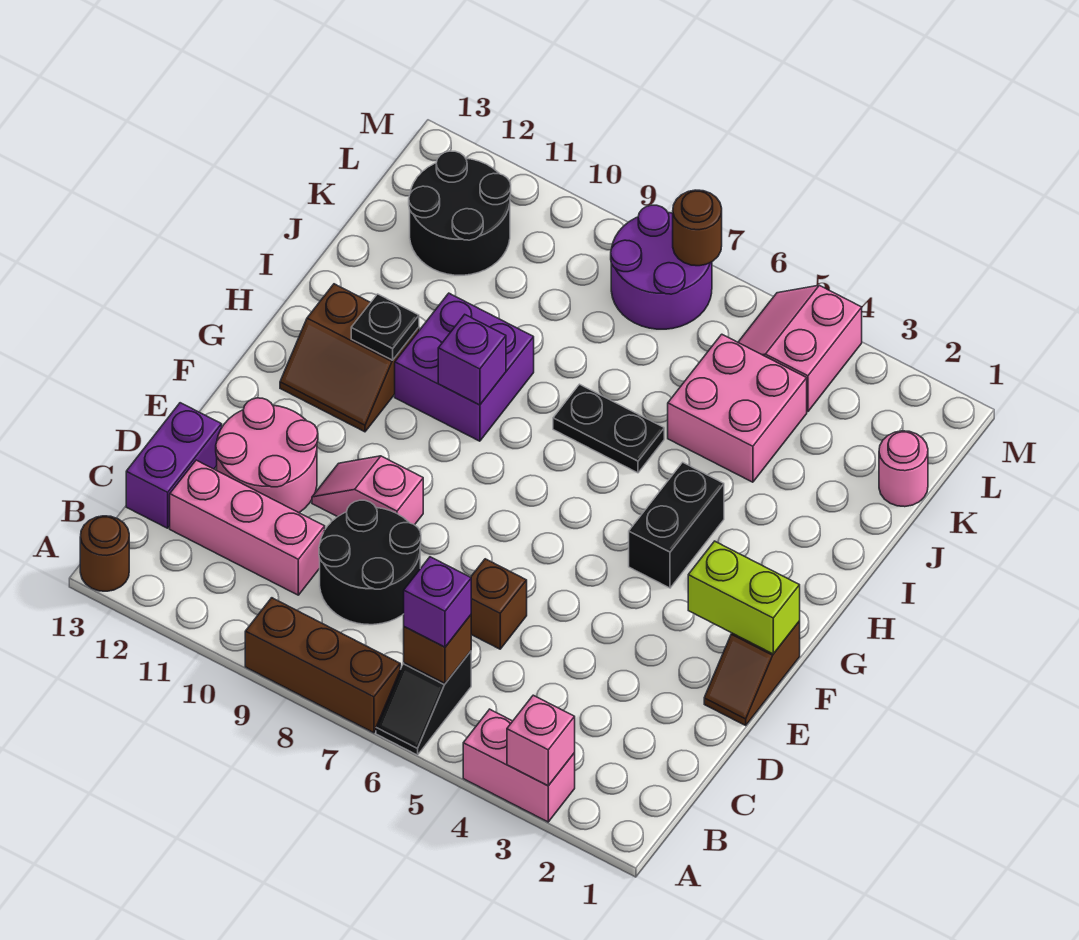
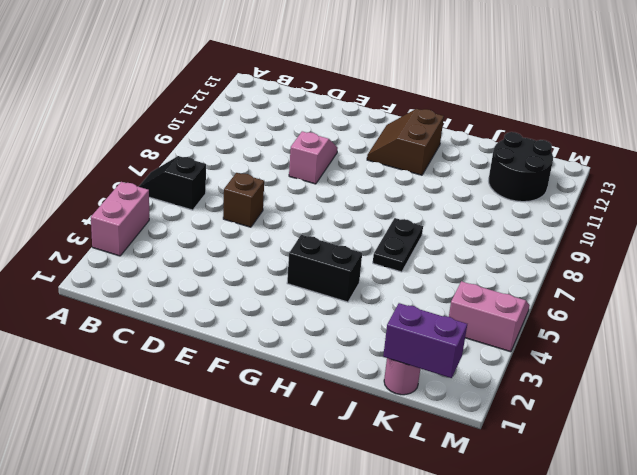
purple brick K1:L1 level 2 -> purple brick C13:D13 level 1
none -> brown brick A7:A9 level 1
none -> brown round brick A13 level 1
none -> black round brick C8:D9 level 1

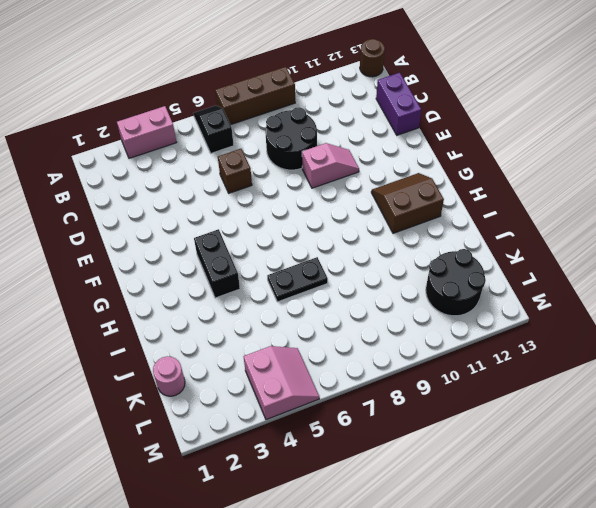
none -> pink brick C10:C12 level 1
none -> pink round brick D11:E12 level 1
none -> brown slope E1:F1 level 1 top F

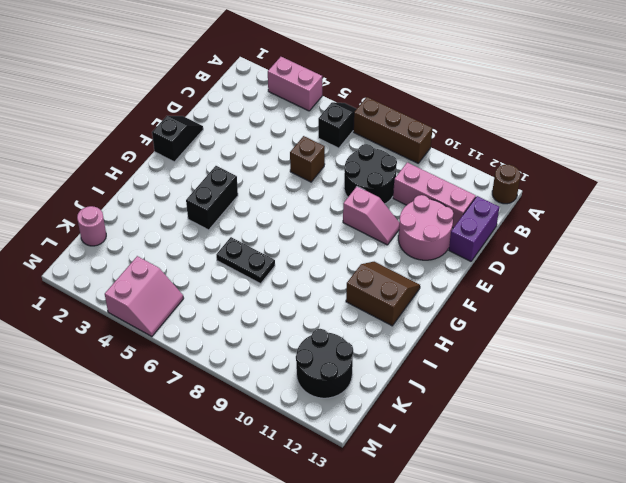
black slope E1:F1 level 1 top F -> brown slope E1:F1 level 1 top F
none -> purple brick H9:I10 level 1
none -> pink brick J4:K5 level 1
none -> purple round brick L7:M8 level 1

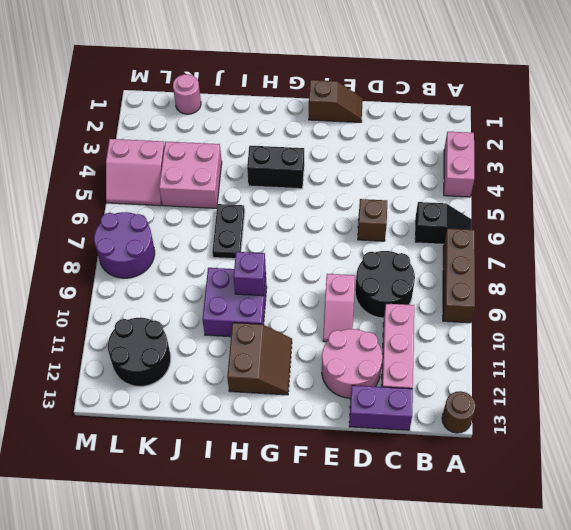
none -> pink brick A3 level 2
none -> brown brick B6 level 2
none -> lime brick F1:F2 level 2

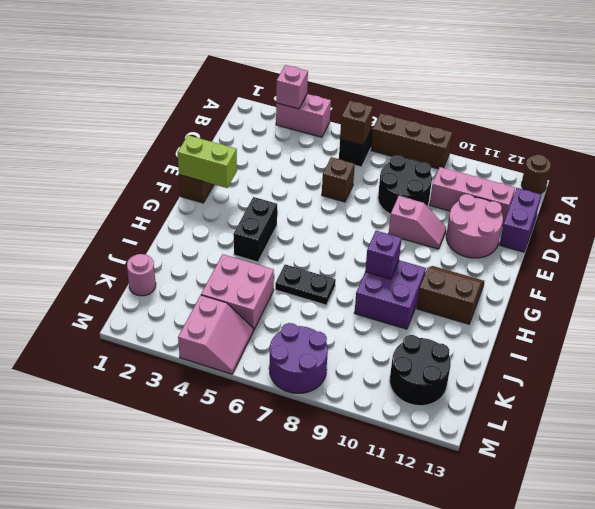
none -> black plate H11 level 2
none -> brown round brick M7 level 2
none -> purple brick B6 level 3

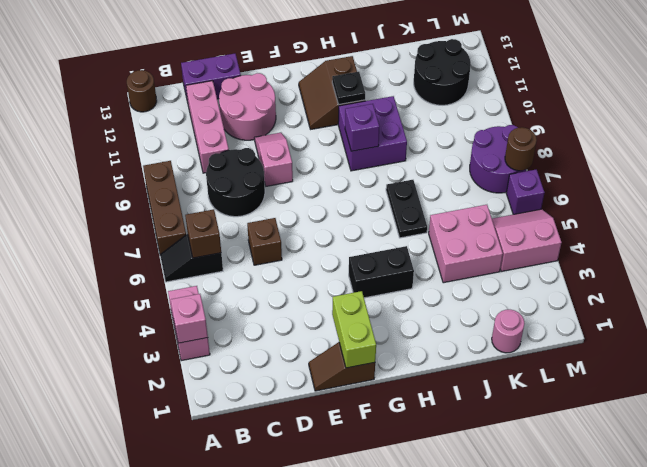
purple brick M6 level 1 -> purple brick B6 level 3

